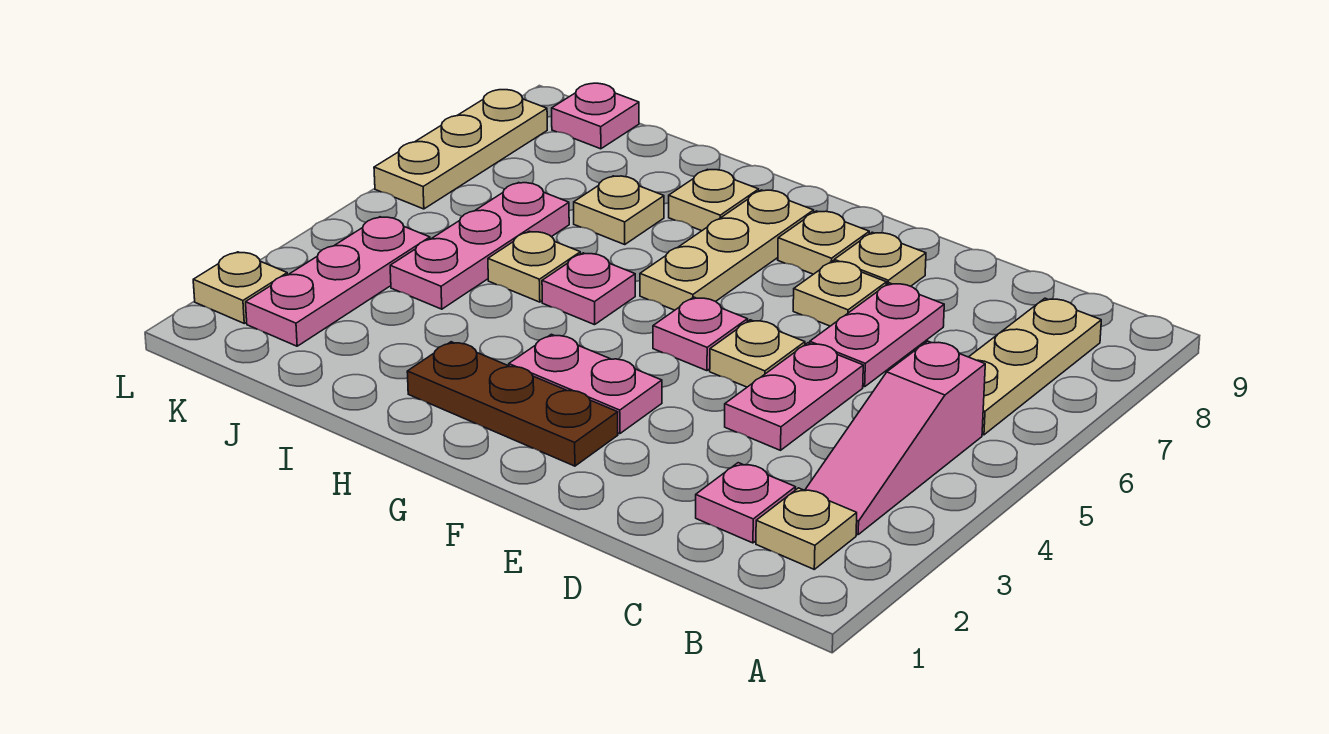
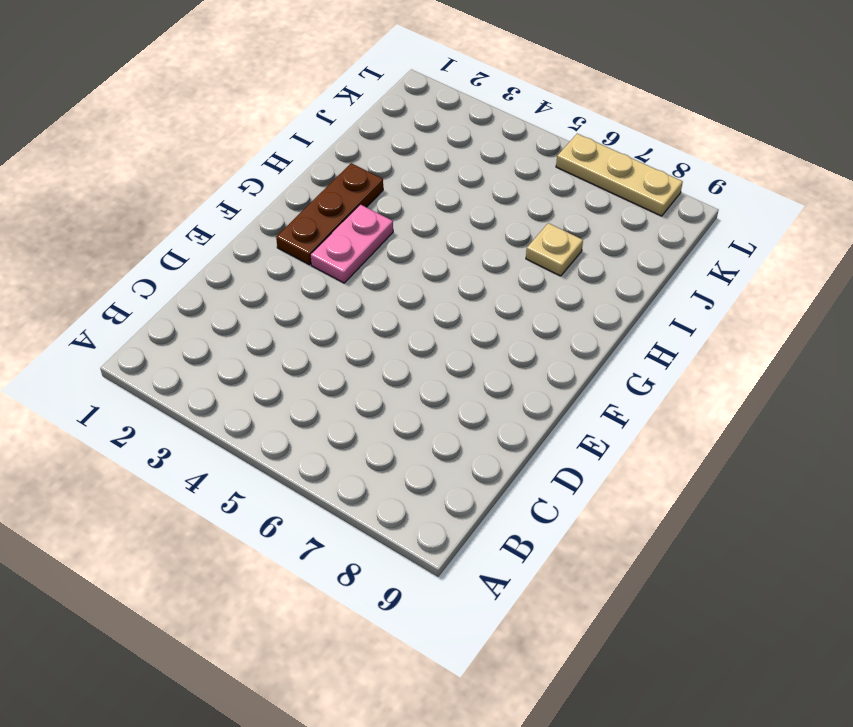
none -> tan plate B2 level 1
none -> pink slope B3:B5 level 1 top 5
none -> tan plate B6:B8 level 1

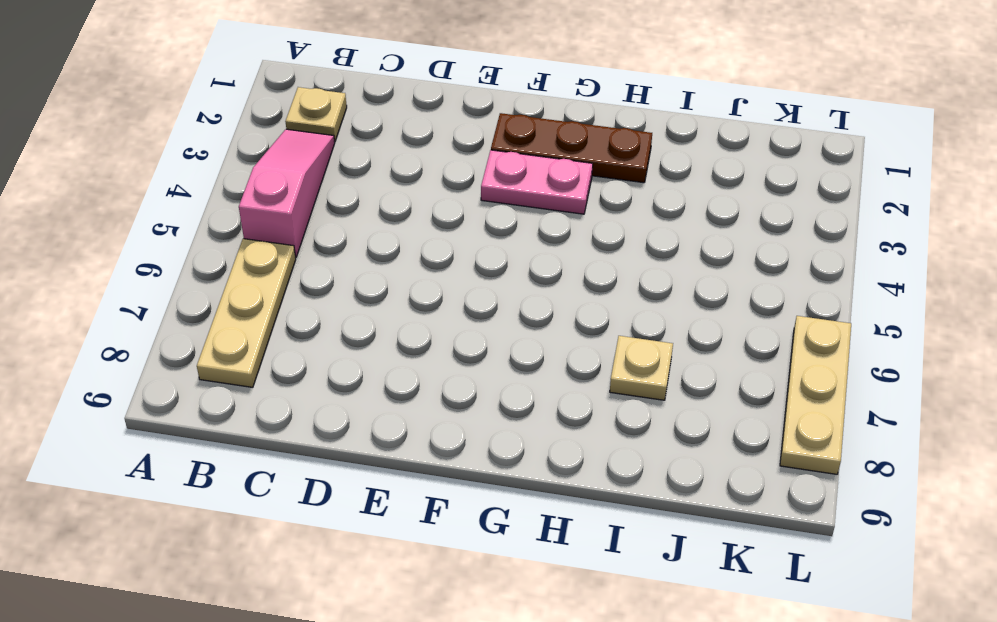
none -> pink plate C2 level 1
none -> pink plate D4:D5 level 1
none -> pink plate D6:D7 level 1

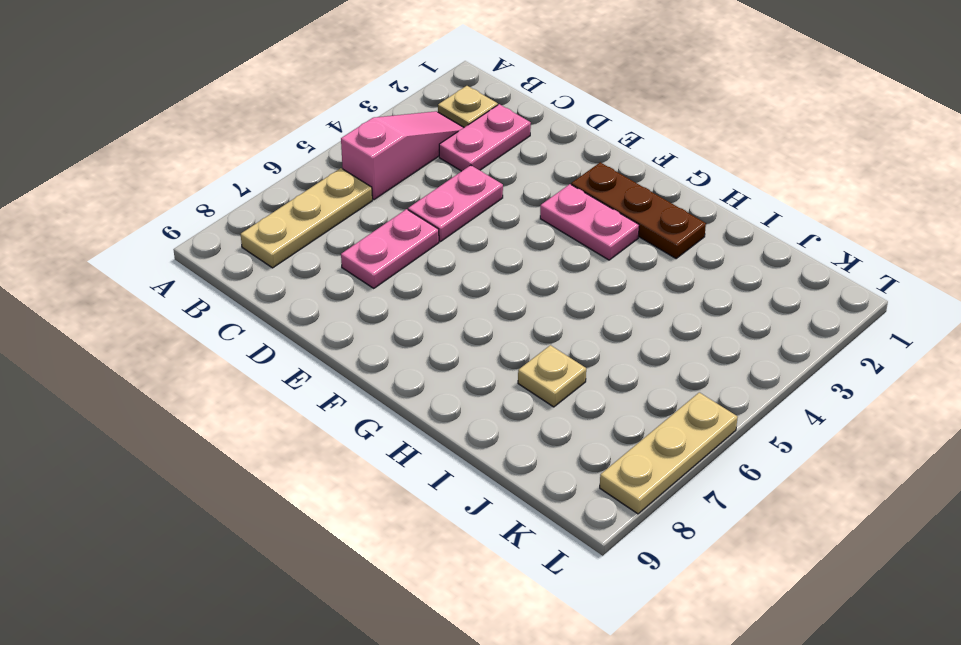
pink plate C2:C3 level 1 -> pink plate C2 level 1
none -> tan plate E5 level 1
none -> tan plate E7 level 1
none -> tan plate E8 level 1

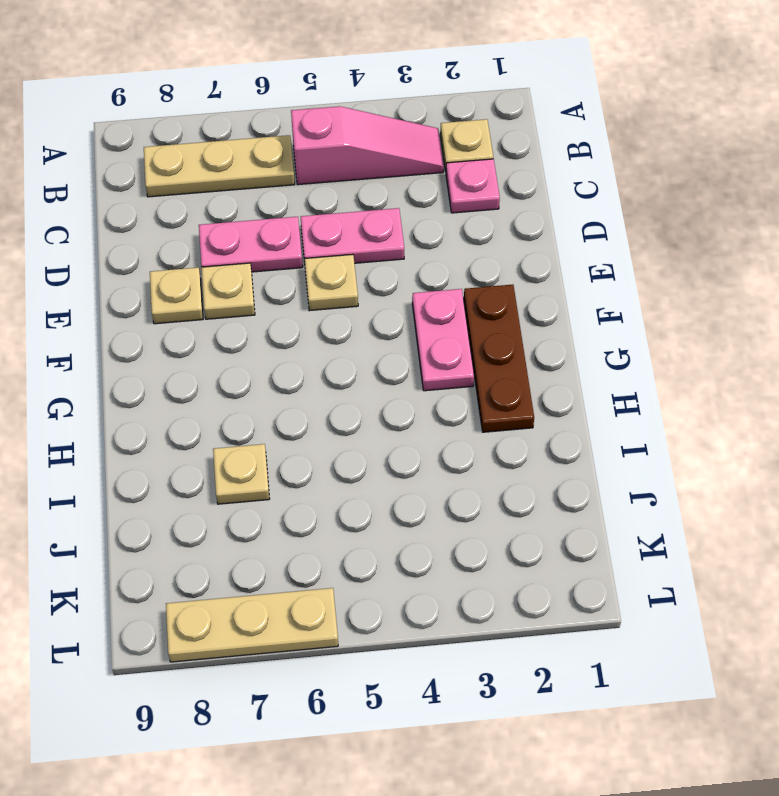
none -> pink plate F5 level 1
none -> tan plate F8 level 1
none -> tan plate G6:G8 level 1

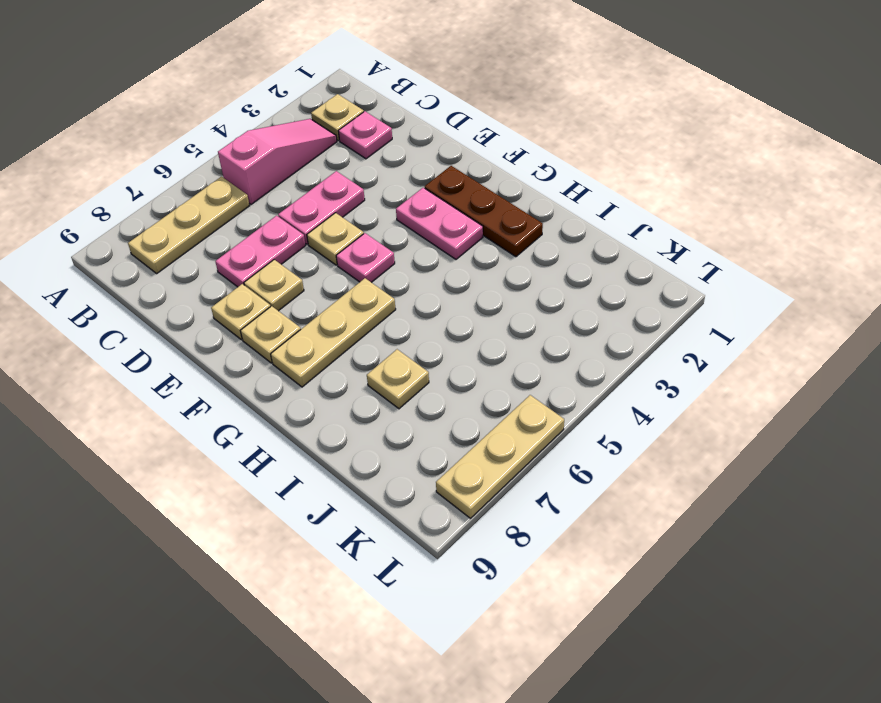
none -> pink plate H5 level 1
none -> tan plate H8 level 1
none -> tan plate I5 level 1

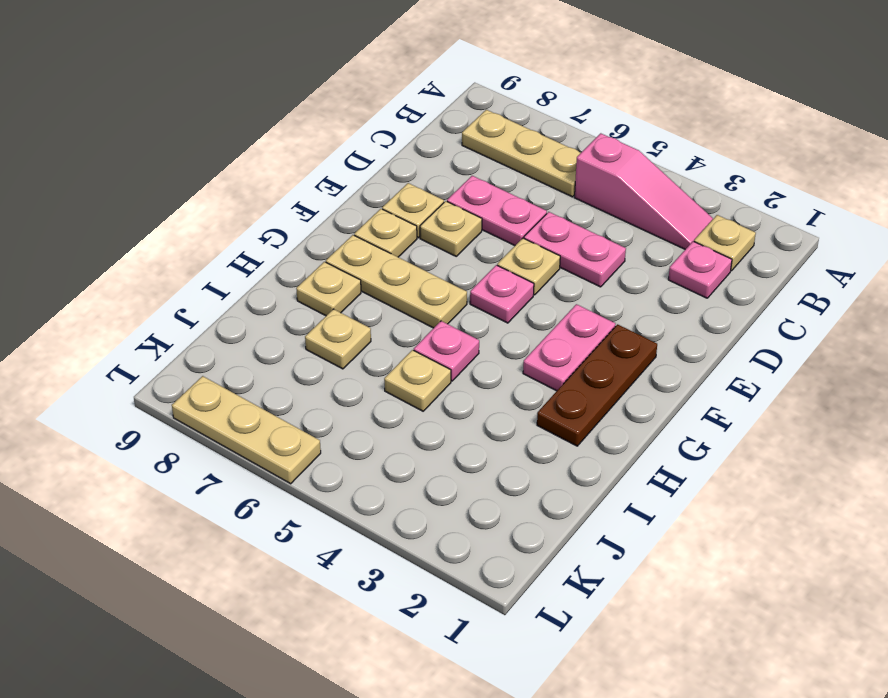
none -> pink plate J4:J6 level 1
none -> pink plate K2:K4 level 1
none -> pink plate K9 level 1

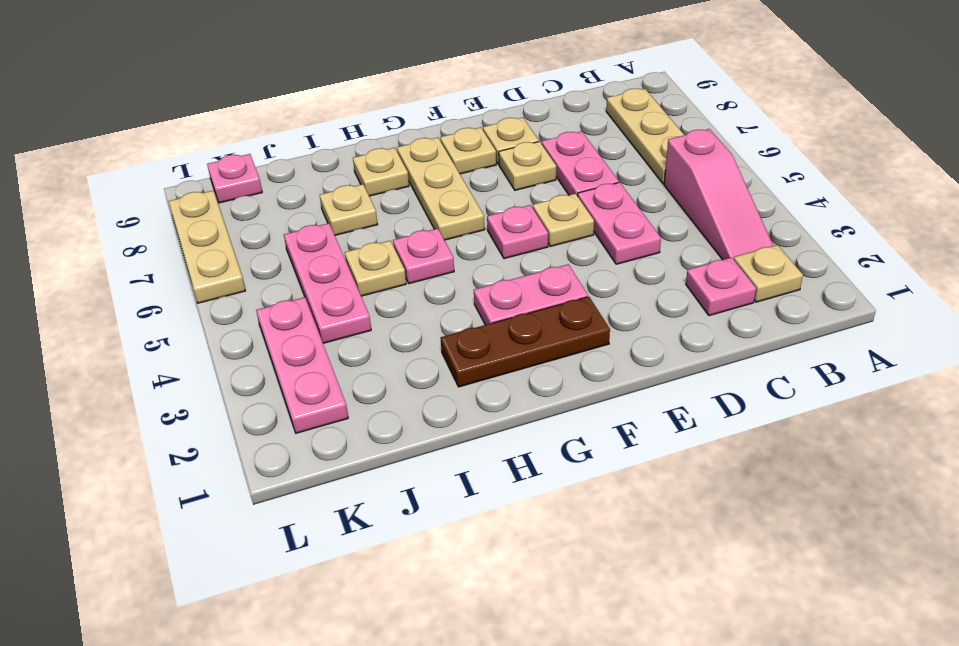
none -> tan plate L2 level 1

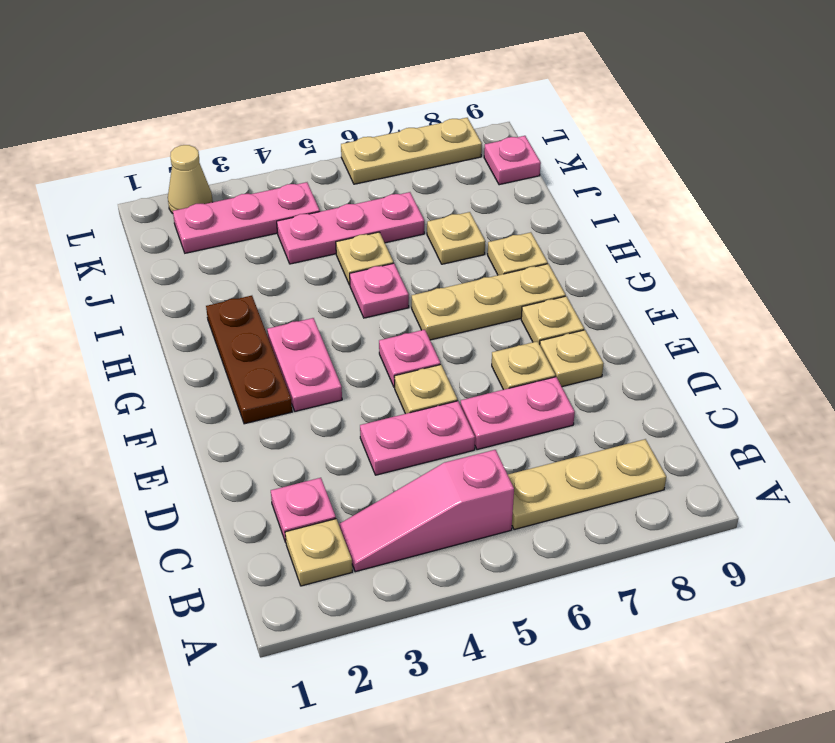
tan cone L2 level 1 -> tan plate L2 level 1

